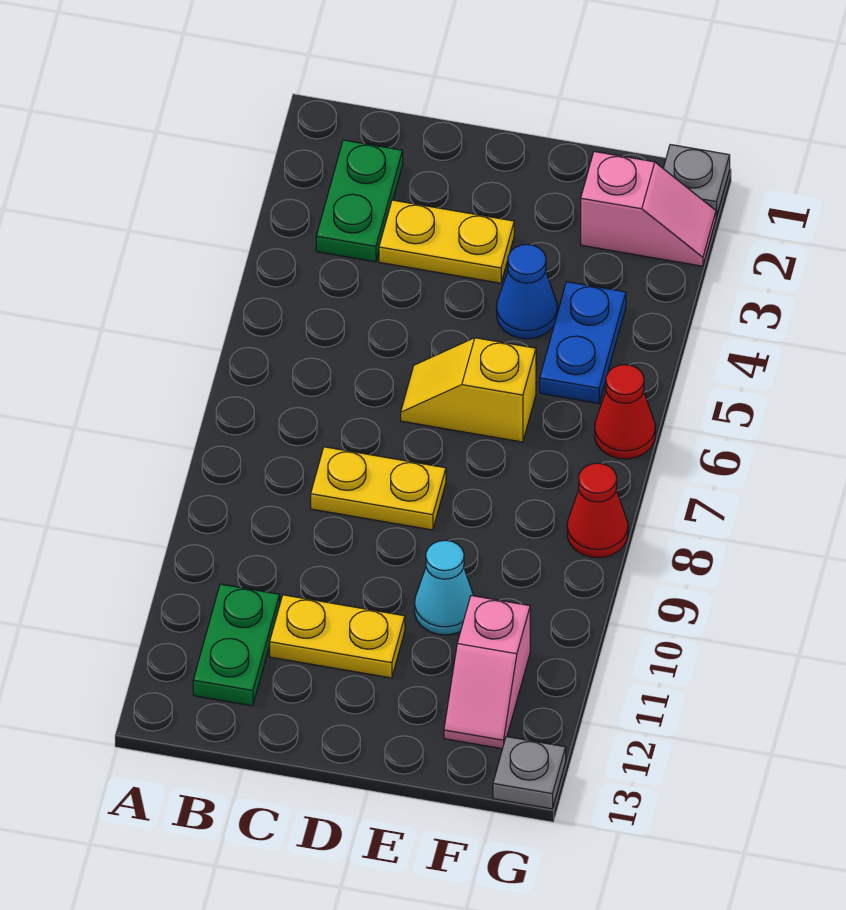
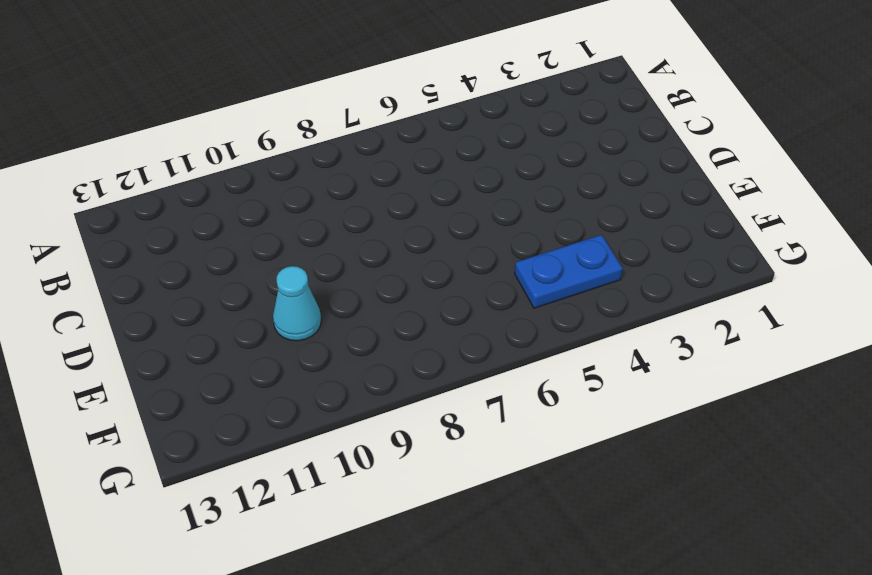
none -> green plate B2:B3 level 1
none -> green plate B11:B12 level 1
none -> yellow plate C3:D3 level 1

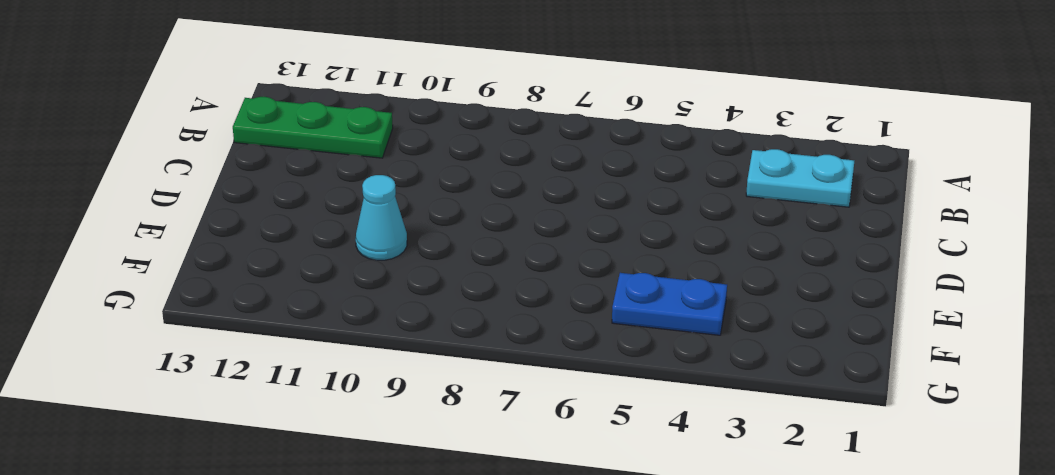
cyan plate B2:B3 level 1 -> green plate B2:B3 level 1
green plate B11:B13 level 1 -> green plate B11:B12 level 1
none -> yellow plate C3:D3 level 1
none -> yellow plate C8:D8 level 1
none -> yellow plate C11:D11 level 1

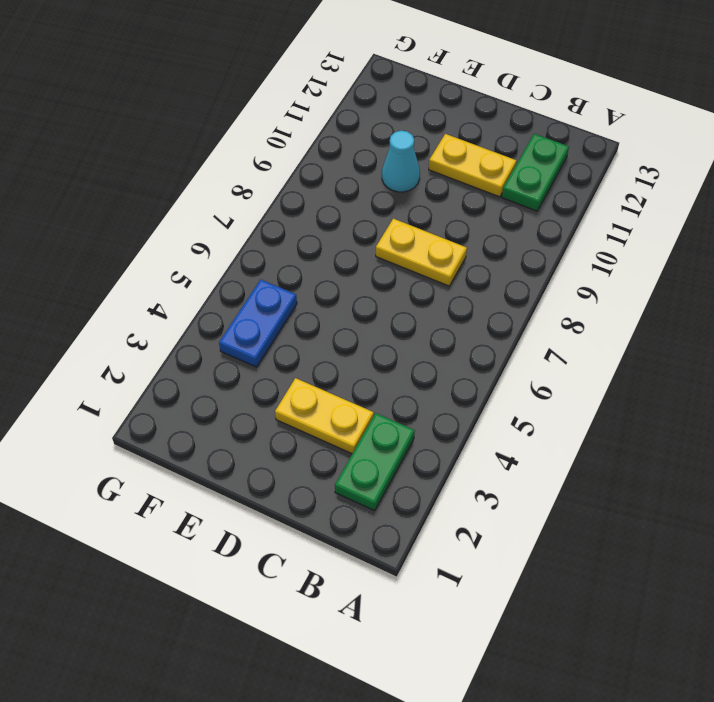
none -> yellow slope D6:E6 level 1 top E
none -> blue cone E4 level 1
none -> pink slope F2:G2 level 1 top F

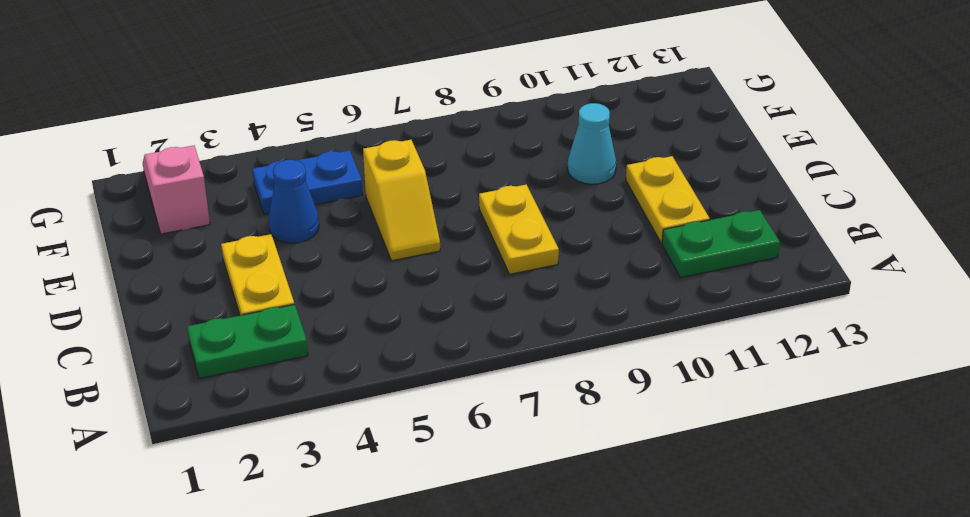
none -> pink slope F11:F12 level 1 top 11
none -> grey plate G1 level 1
none -> red cone G6 level 1

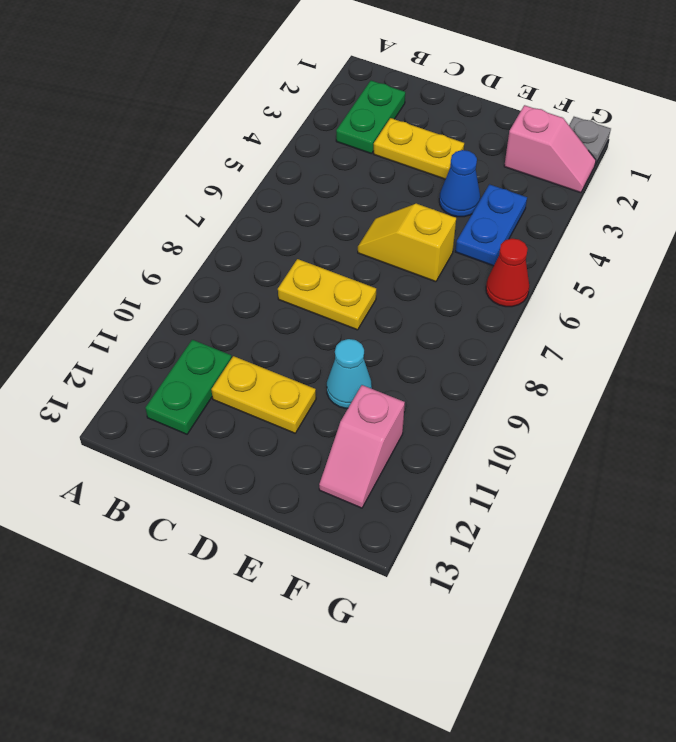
none -> red cone G8 level 1
none -> grey plate G13 level 1

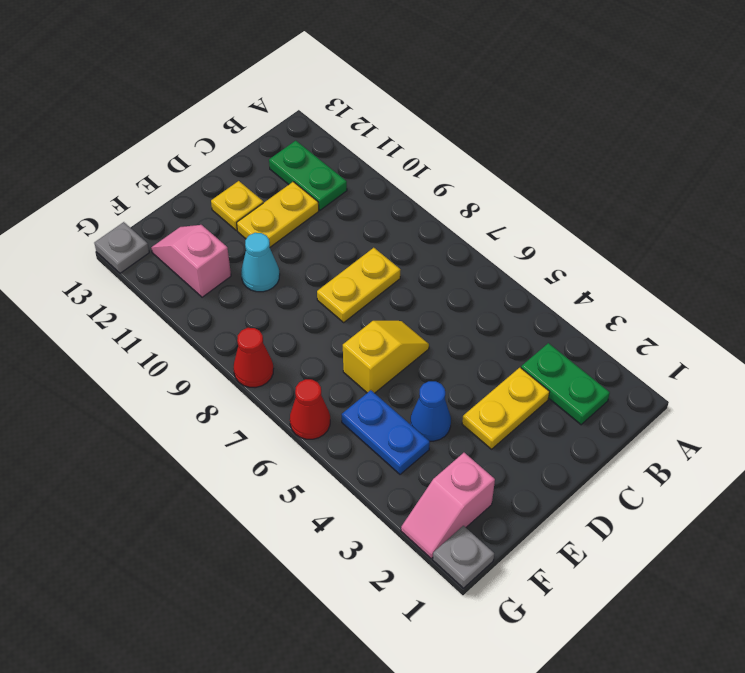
yellow plate D12 level 1 -> none

